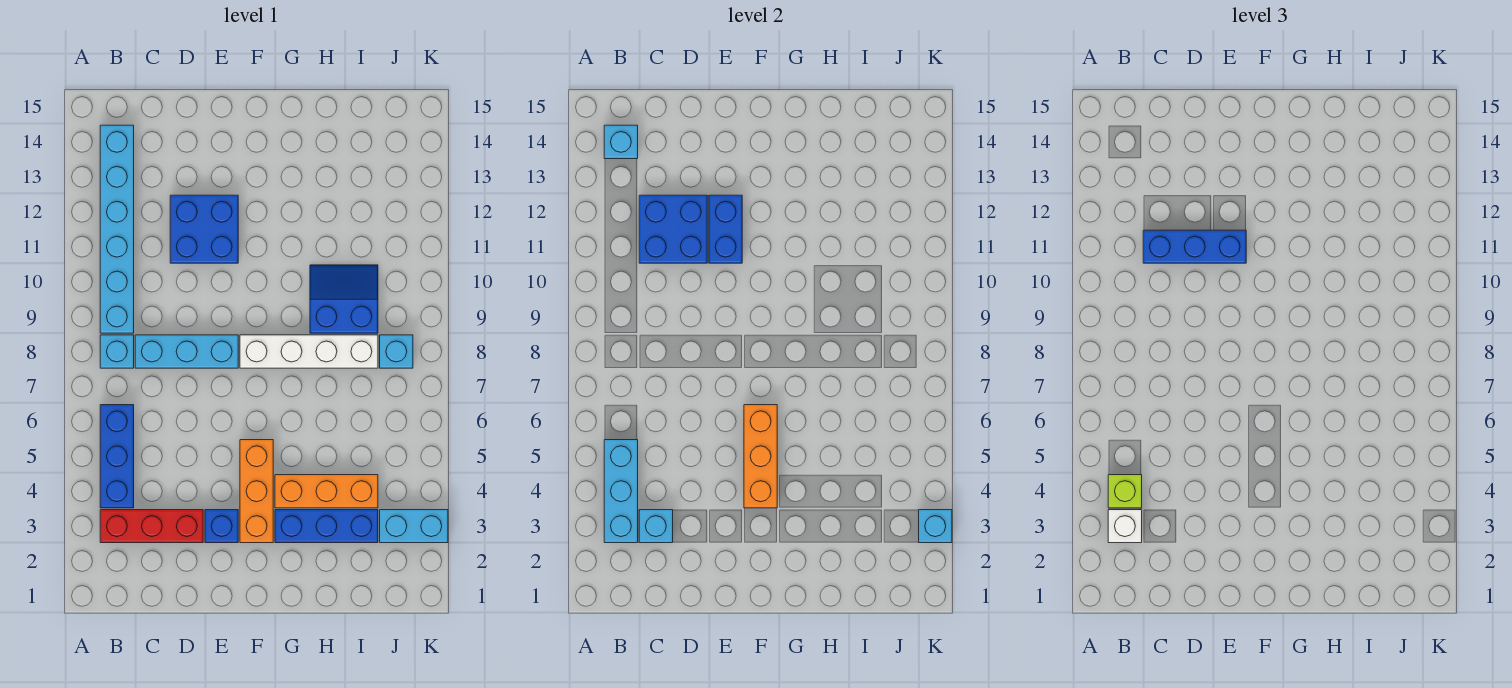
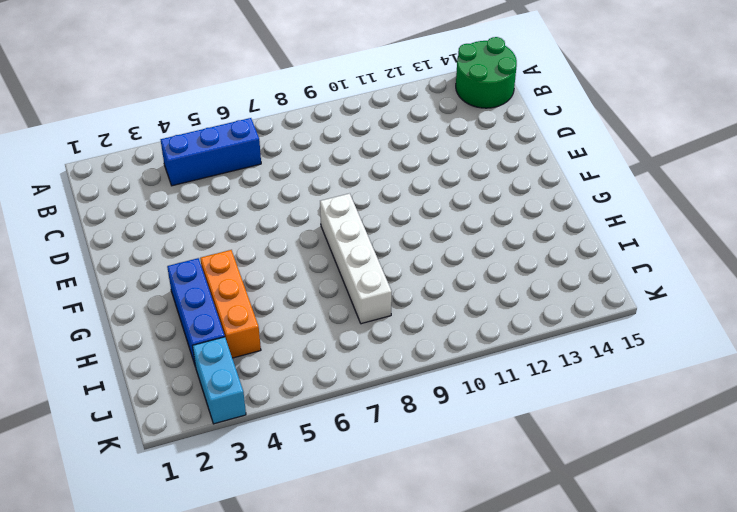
green round brick A14:B15 level 1 -> cyan brick B9:B14 level 1
none -> red brick B3:D3 level 1
none -> cyan brick B8 level 1
none -> cyan brick C8:E8 level 1

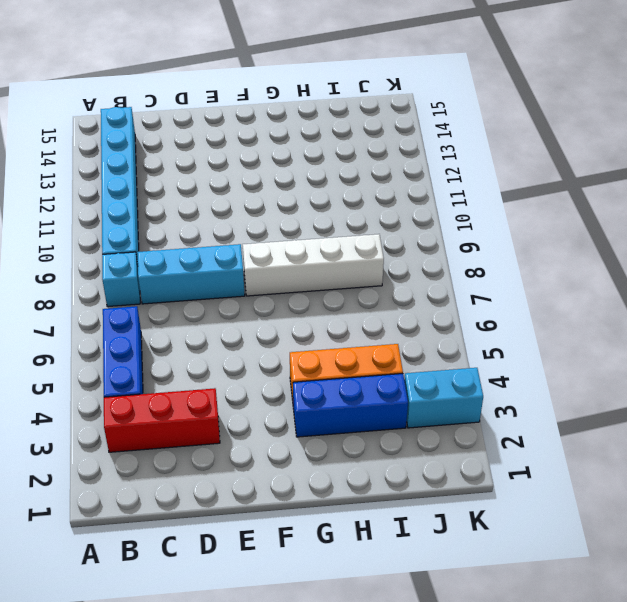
none -> blue brick D11:E12 level 1
none -> blue brick E3 level 1
none -> orange brick F3:F5 level 1

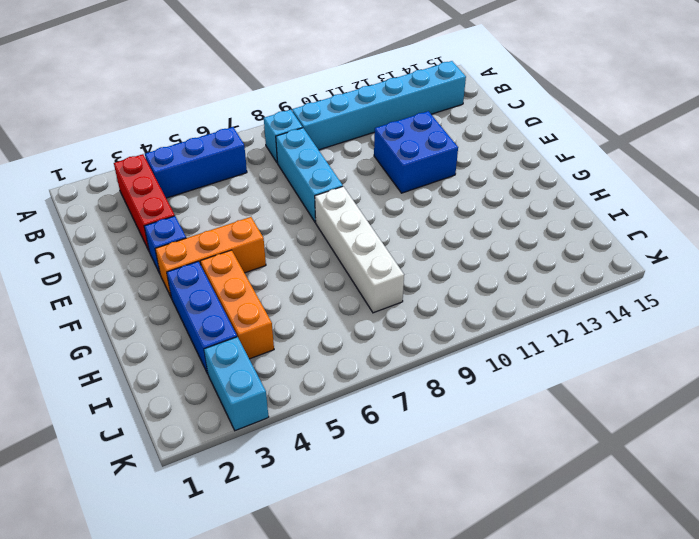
none -> blue slope H9:I10 level 1 top 9
none -> cyan brick J8 level 1
none -> cyan brick B3:B5 level 2

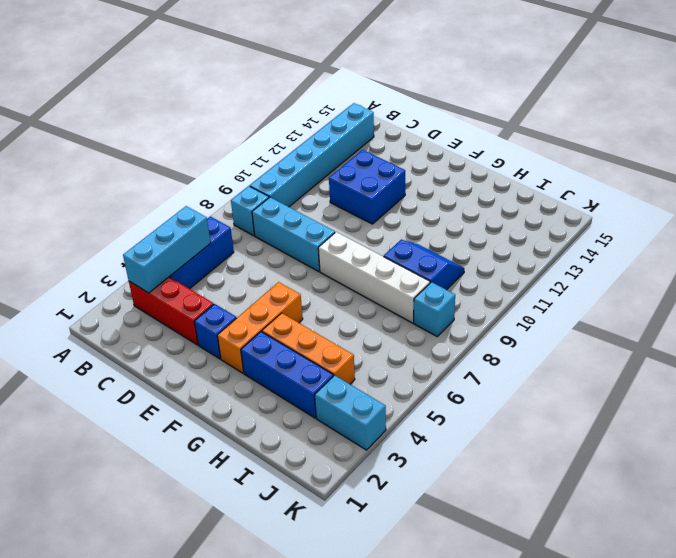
none -> cyan brick B14 level 2
none -> cyan brick C3 level 2
none -> blue brick C11:D12 level 2

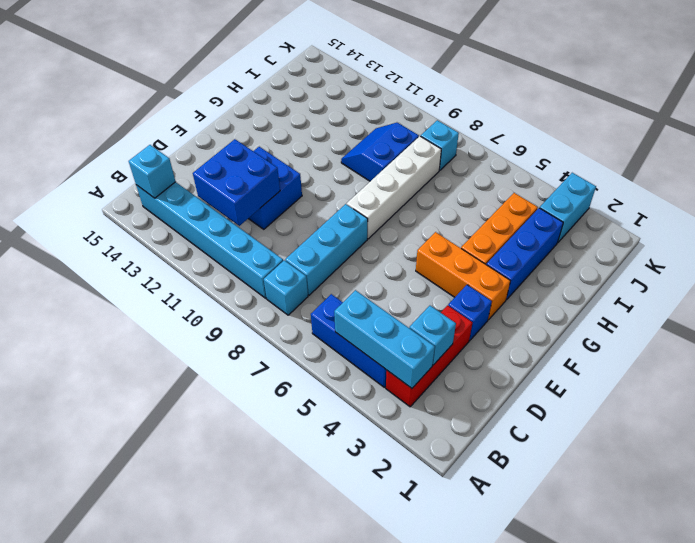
none -> blue brick E11:E12 level 2
none -> orange brick F4:F6 level 2
none -> cyan brick K3 level 2

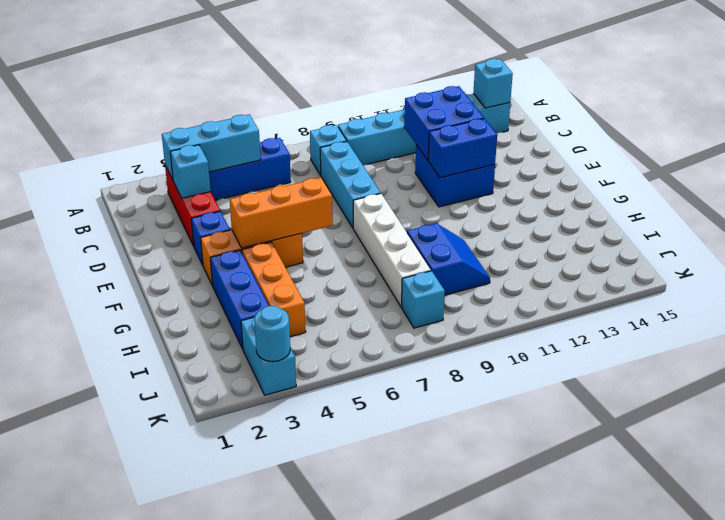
cyan round brick K3 level 2 -> cyan brick K3 level 2
none -> white brick B3 level 3
none -> lime brick B4 level 3
none -> blue brick C11:E11 level 3

